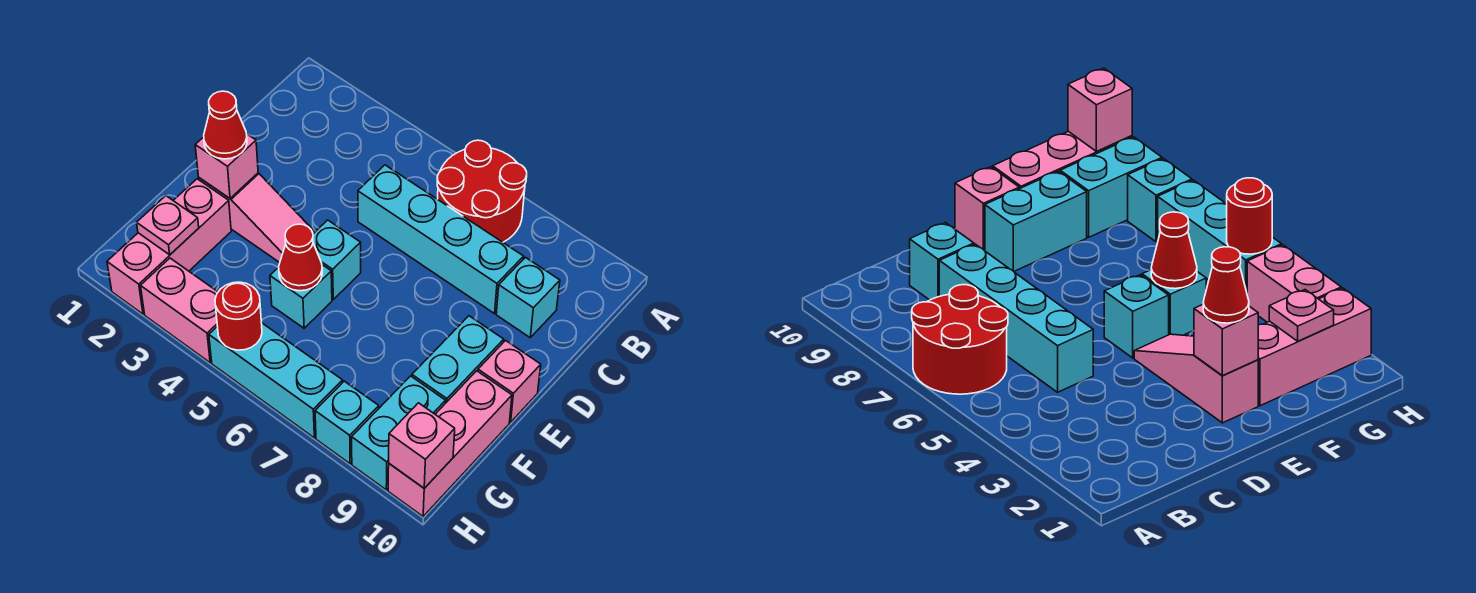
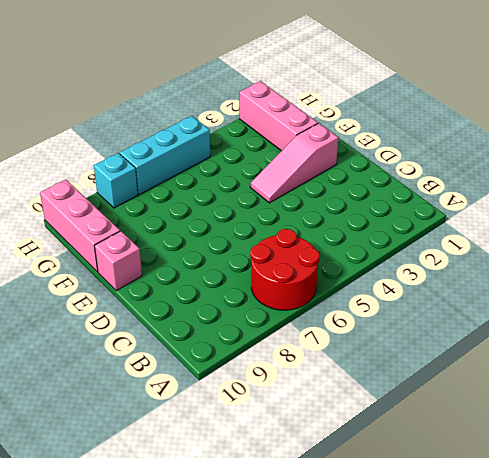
none -> cyan brick C5:C8 level 1
none -> cyan brick C9 level 1
none -> cyan brick E5 level 1

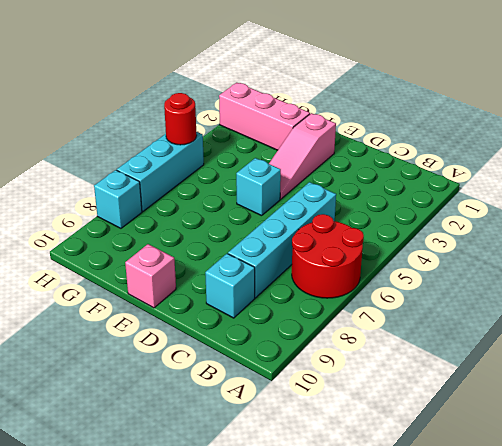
none -> cyan brick E9:F9 level 1
none -> cyan brick F5 level 1
none -> pink brick F10:H10 level 1

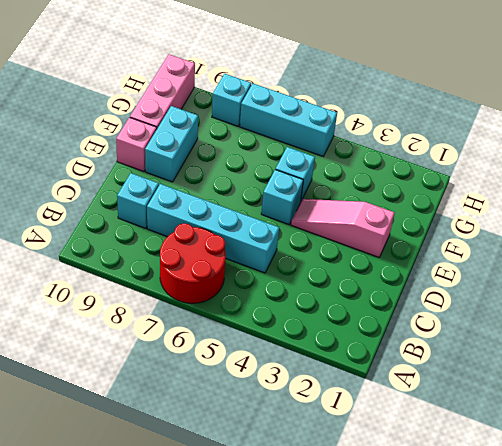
none -> pink brick F2:H2 level 1
none -> cyan brick G9:H9 level 1
none -> pink brick H3:H4 level 1

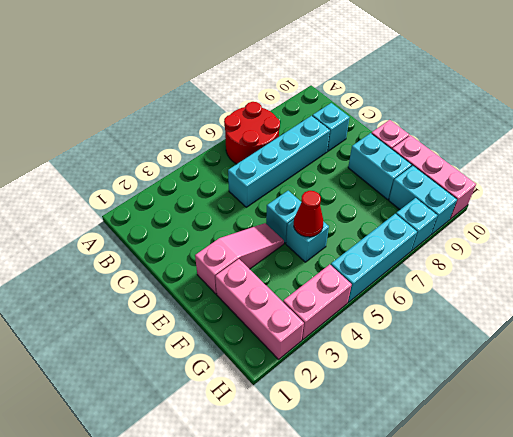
none -> pink brick E2 level 2
none -> pink plate G2 level 2
none -> red round brick H5 level 2

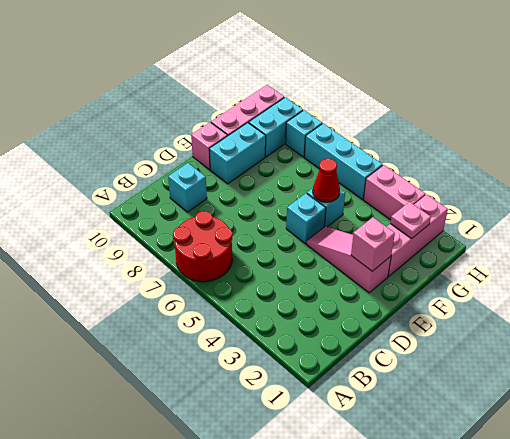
none -> cyan brick C5:C8 level 1
none -> red round brick H5 level 2
none -> pink brick H10 level 2

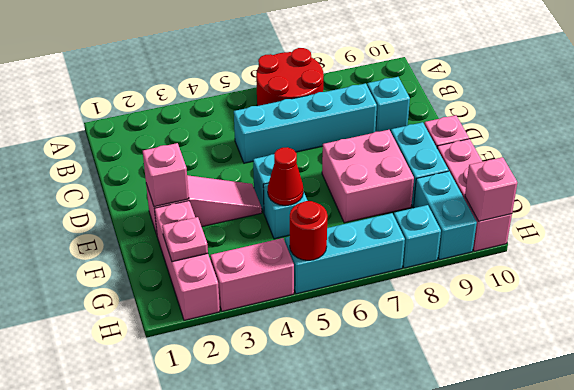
pink brick E7:F8 level 1 -> none
none -> red cone E2 level 3

